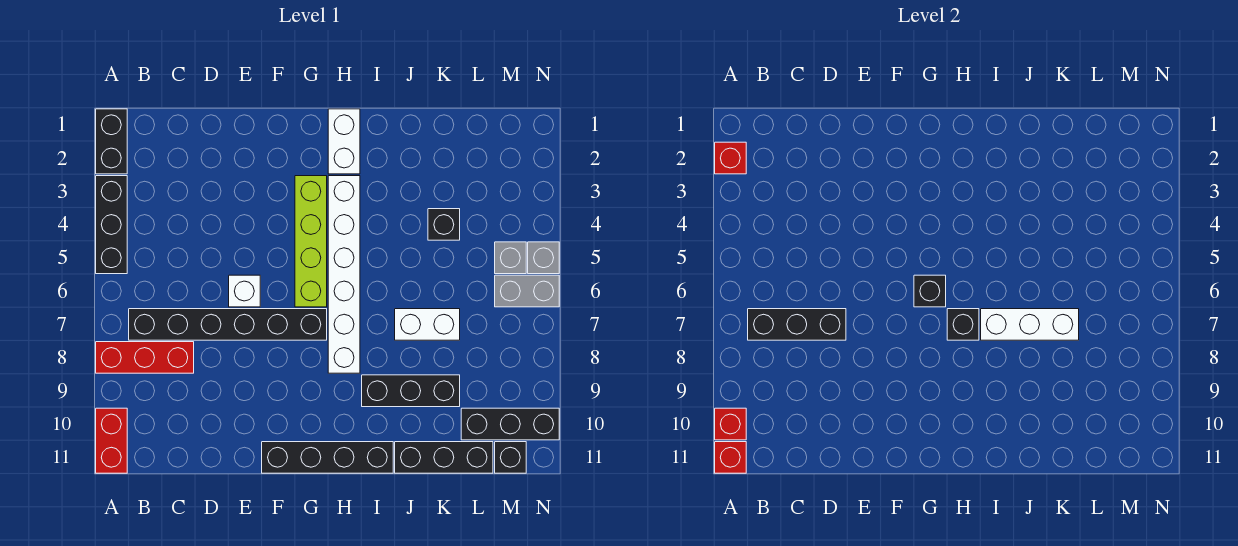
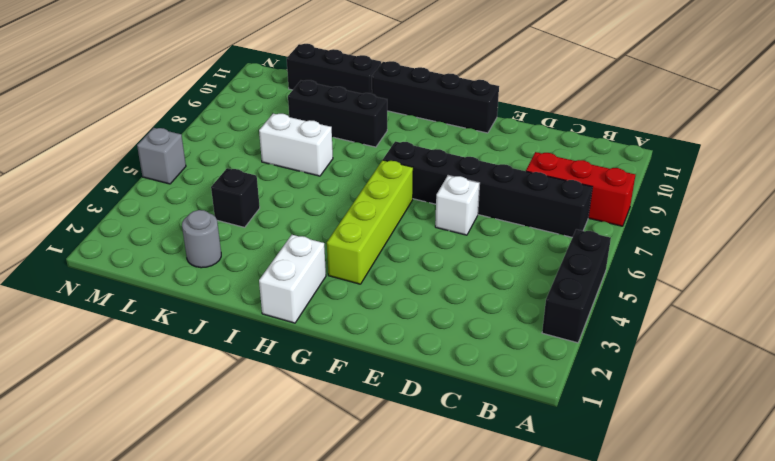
grey round brick K2 level 1 -> none
none -> black brick A1:A2 level 1
none -> red brick A10:A11 level 1
none -> white brick H3:H8 level 1

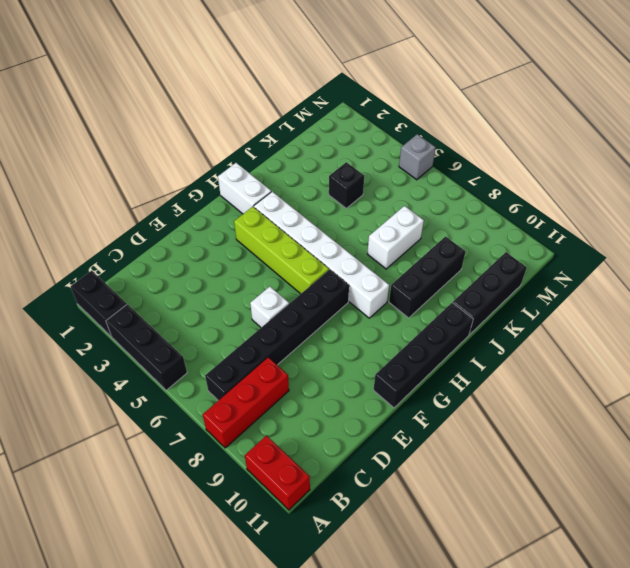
none -> black brick L10:N10 level 1
none -> grey brick M5 level 1
none -> grey brick M6:N6 level 1

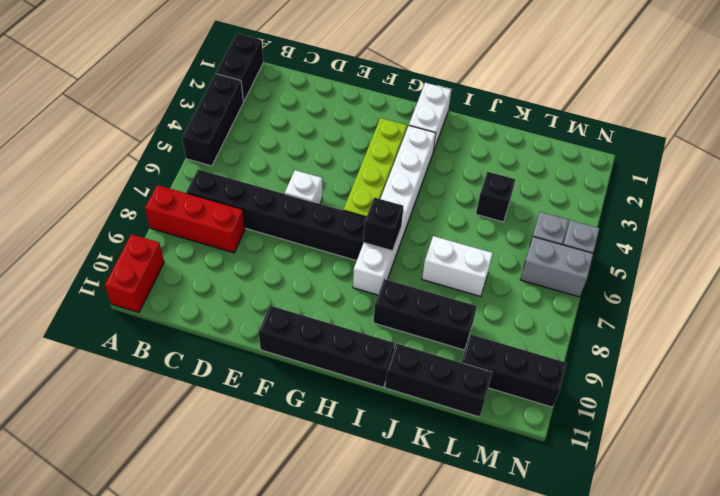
none -> black brick M11 level 1
none -> red brick A2 level 2
none -> red brick A10 level 2

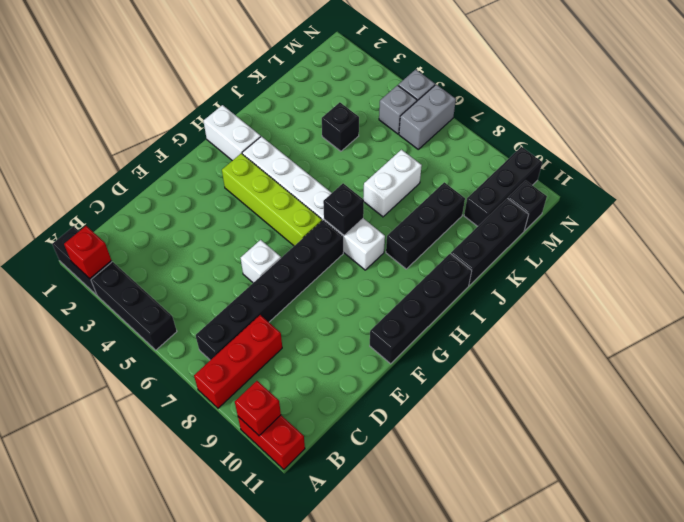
none -> red brick A11 level 2
none -> black brick B7:D7 level 2
none -> black brick G6 level 2

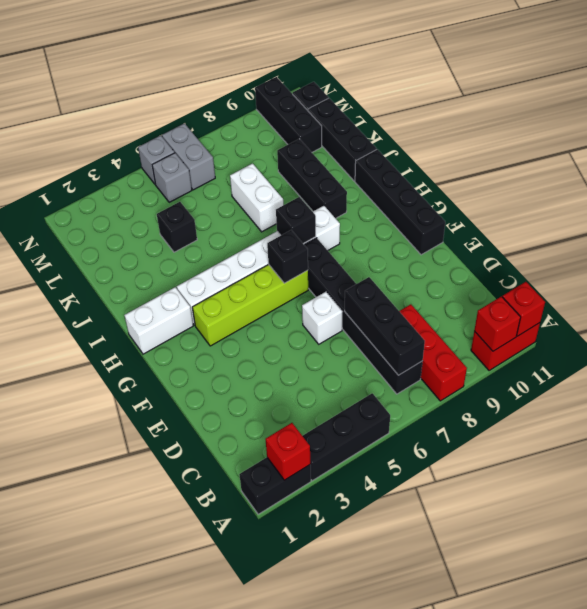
none -> white brick I7:K7 level 2

